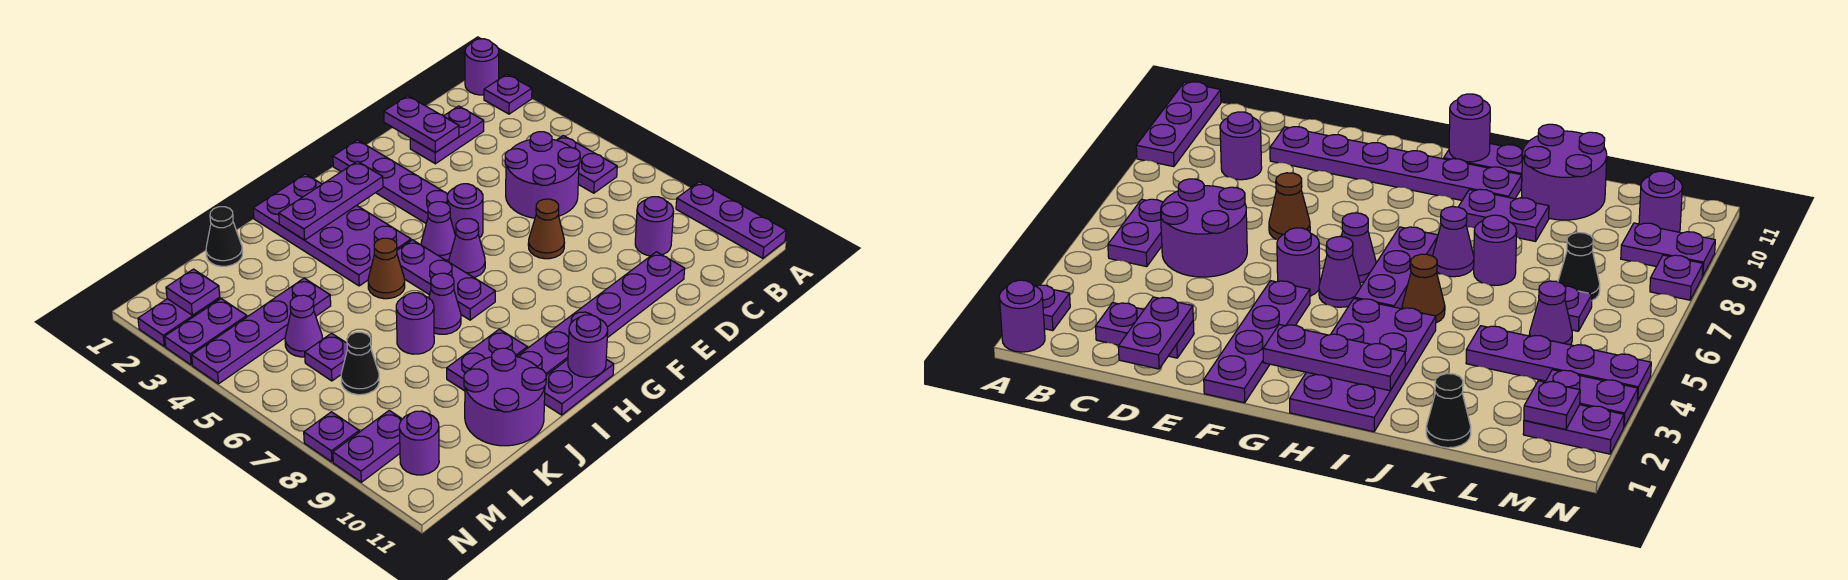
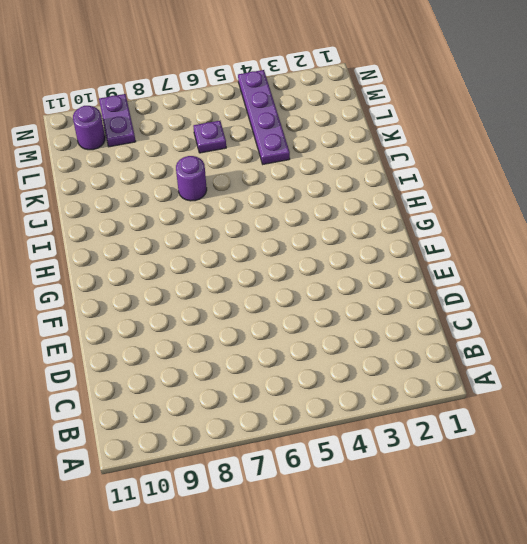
none -> purple round brick A1 level 1
none -> purple plate A2 level 1
none -> purple plate A9:A11 level 1
none -> purple plate B5:B6 level 1

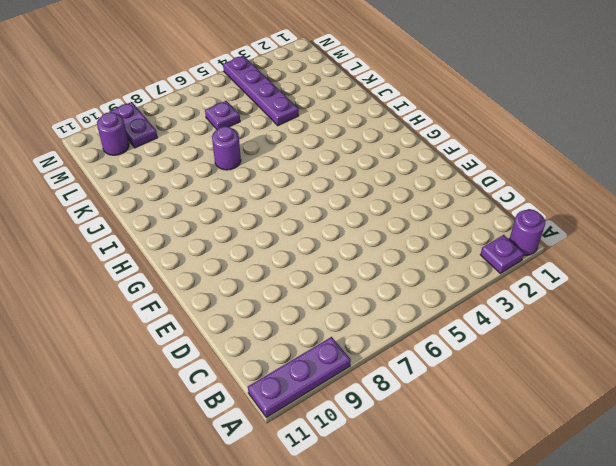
none -> purple plate B5:B6 level 1
none -> purple plate C2:D2 level 1
none -> purple round brick C5:D6 level 1
none -> purple round brick C9 level 1

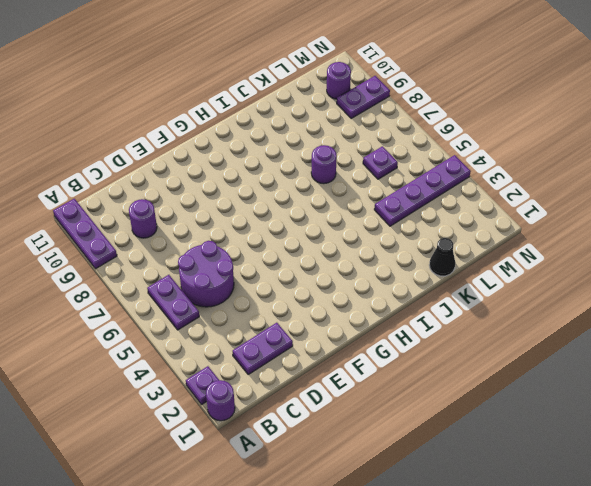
none -> purple plate D10:I10 level 1
none -> brown cone E7 level 1
none -> purple plate F1:F4 level 1
none -> purple round brick F5 level 1

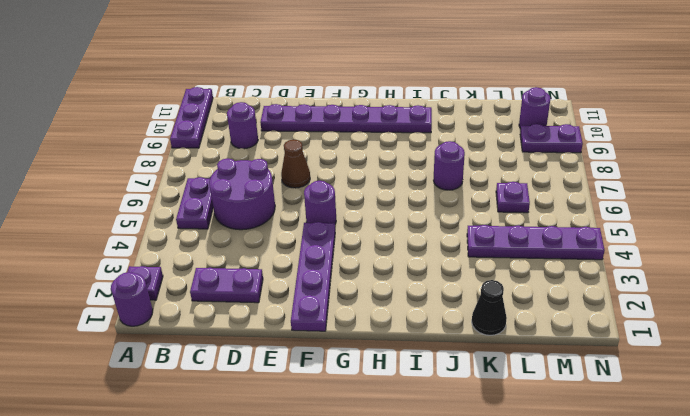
none -> purple cone G5 level 1
none -> purple cone G6 level 1
none -> purple plate H1:I4 level 1
none -> purple plate H5:H7 level 1

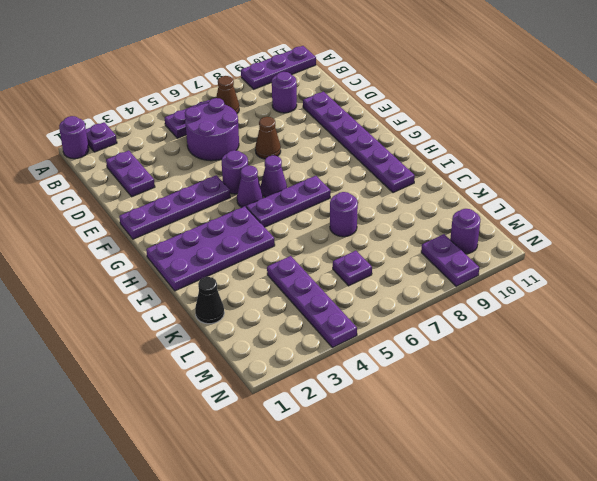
brown cone B7 level 1 -> brown cone I5 level 1
none -> purple plate H11:I11 level 1
none -> purple cone I7 level 1
none -> purple plate I9:J9 level 1
none -> purple round brick J10:K11 level 1

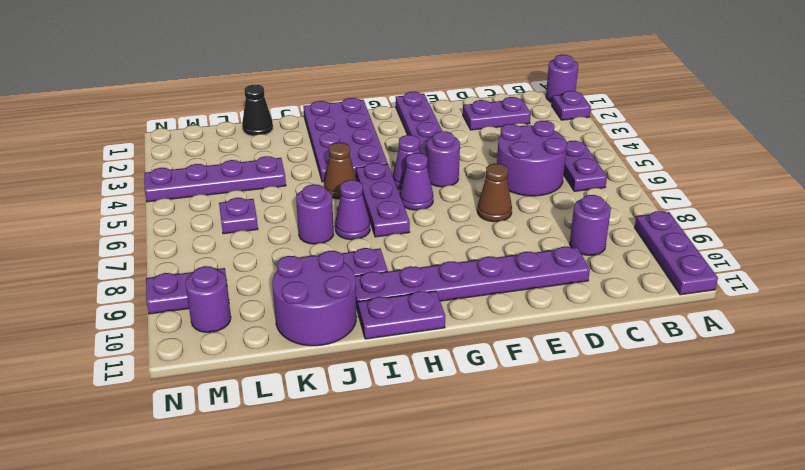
none -> purple cone L5 level 1
none -> black cone L7 level 1
none -> purple plate M2:N2 level 1
none -> purple plate M3:N3 level 1

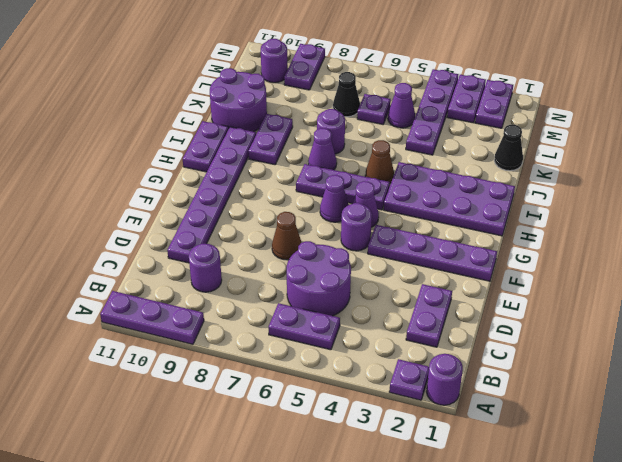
none -> purple plate N8 level 1
none -> purple plate D1:D2 level 2
none -> purple plate G2:I2 level 2
none -> purple round brick H11 level 2

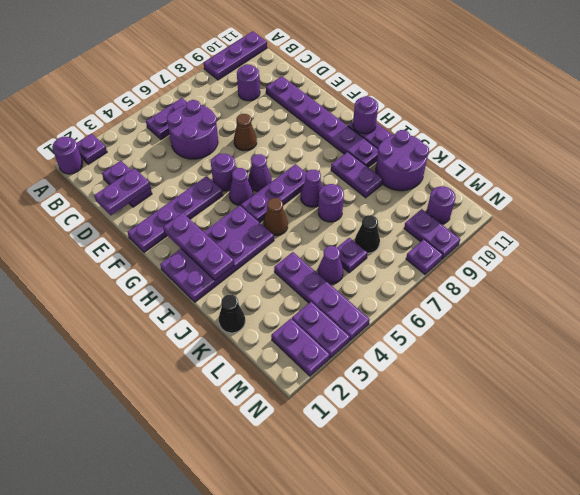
none -> purple plate M2 level 2

